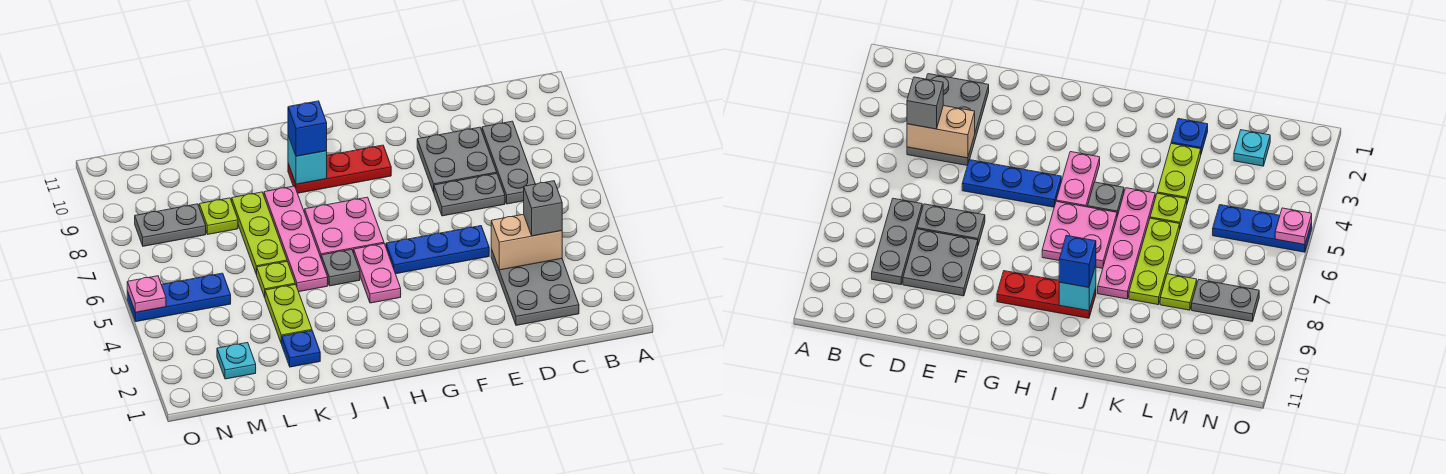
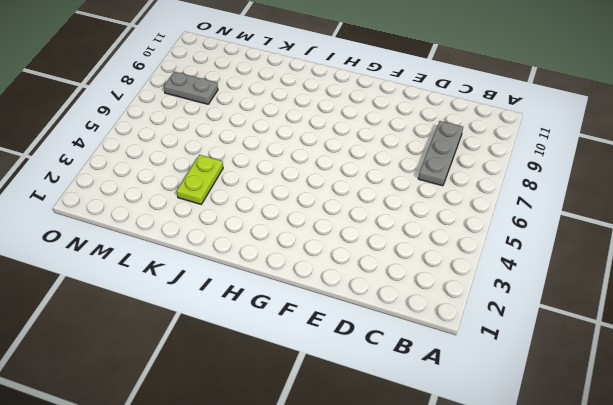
none -> grey plate C2:D4 level 1
none -> grey plate D7:E7 level 1
none -> grey plate D8:E9 level 1

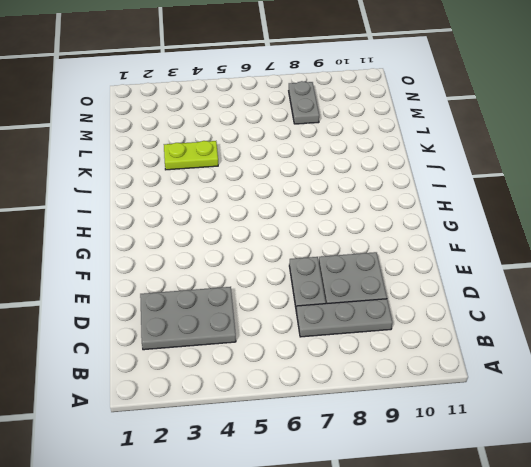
none -> blue plate E5:G5 level 1
none -> red plate G9:I9 level 1
none -> pink plate H4:H5 level 1

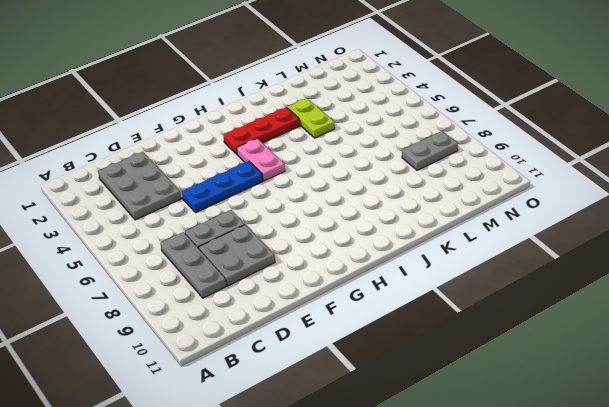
red plate H3:J3 level 1 -> red plate G9:I9 level 1
none -> pink plate H6:I7 level 1
none -> grey plate I5 level 1
none -> pink plate J5:J8 level 1

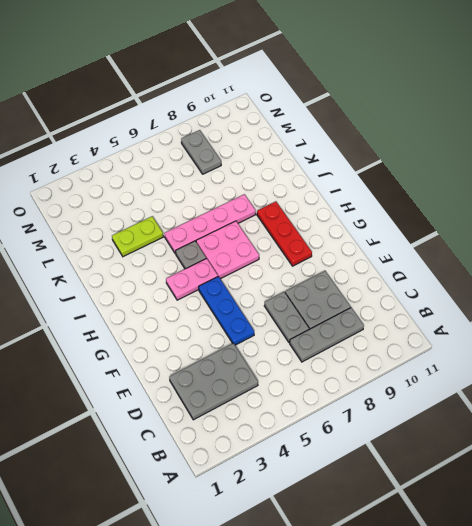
none -> blue plate K2 level 1
none -> lime plate K5 level 1
none -> lime plate K6:K8 level 1

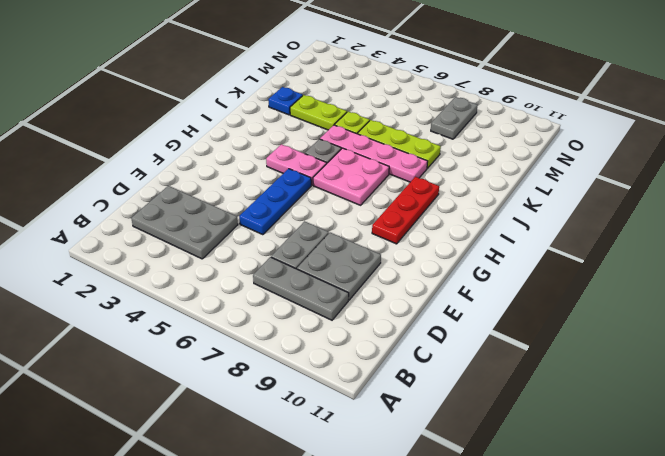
none -> lime plate L8 level 1
none -> cyan plate M2 level 1
none -> blue plate M5:O5 level 1

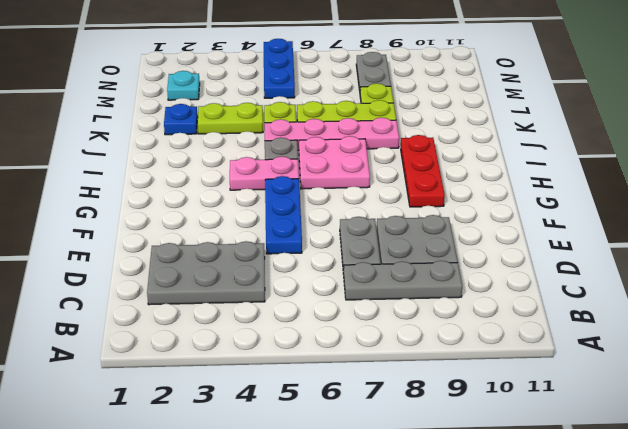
none -> tan brick C4:D4 level 2
none -> cyan brick I9 level 2
none -> pink plate O5 level 2

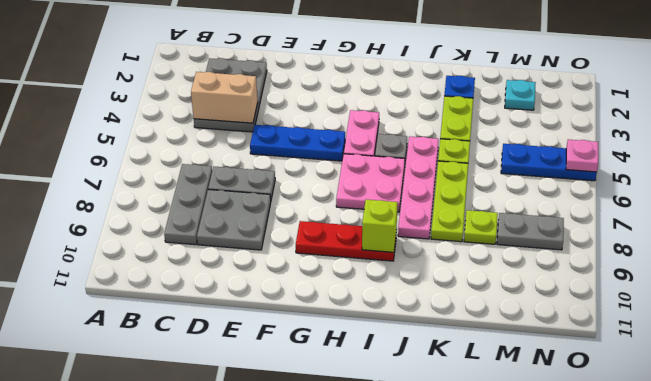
lime brick I9 level 2 -> cyan brick I9 level 2
none -> grey brick C4 level 3
none -> blue brick I9 level 3

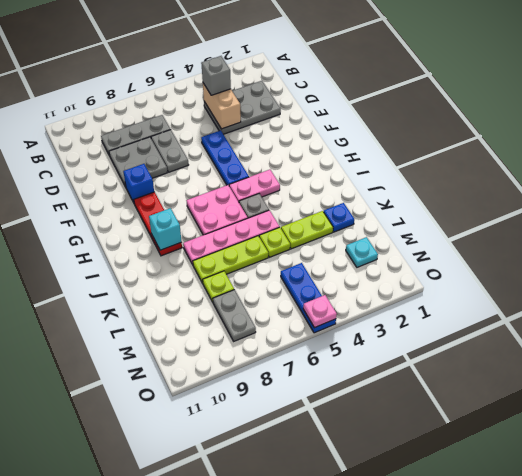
blue brick F9 level 1 -> blue brick I9 level 3

